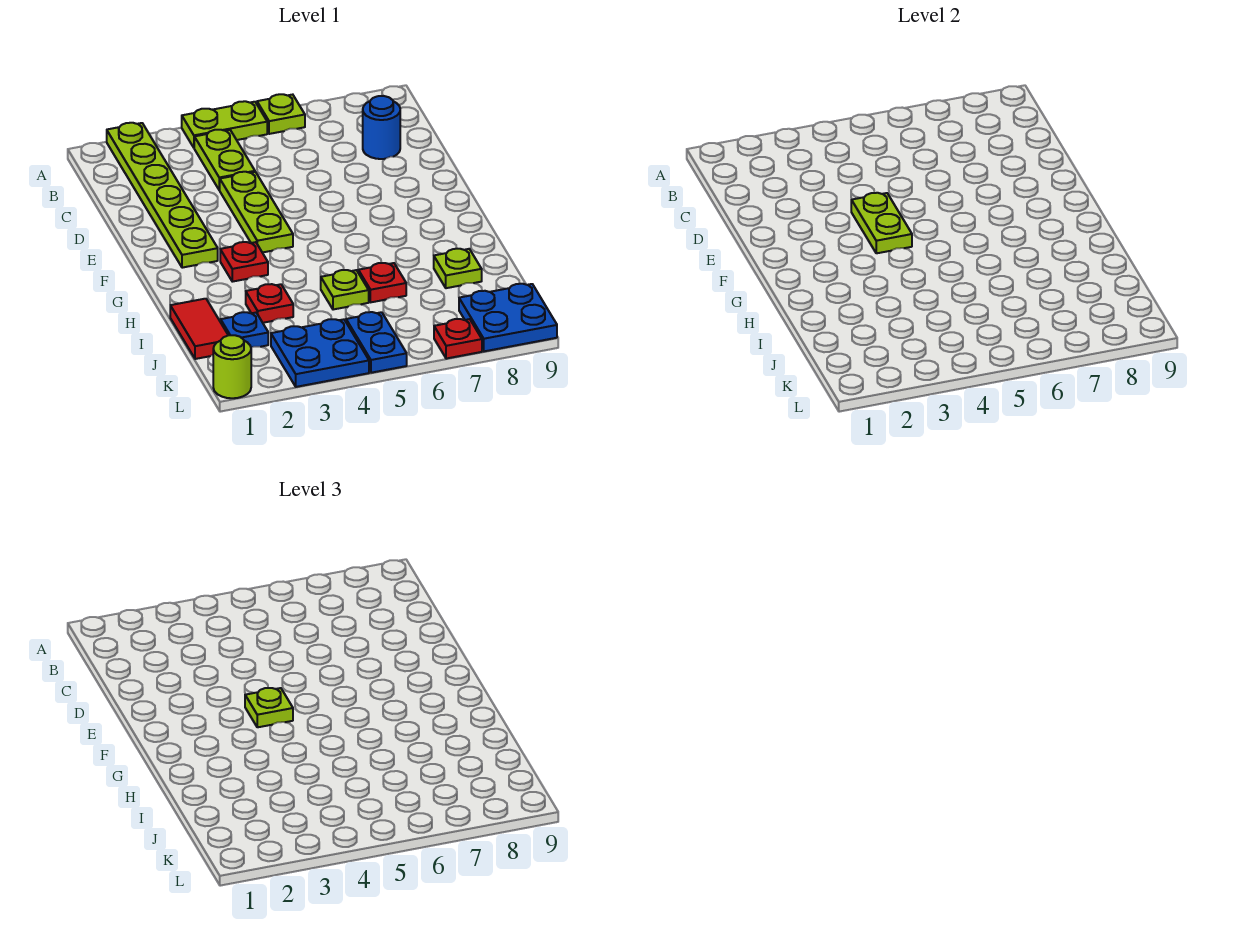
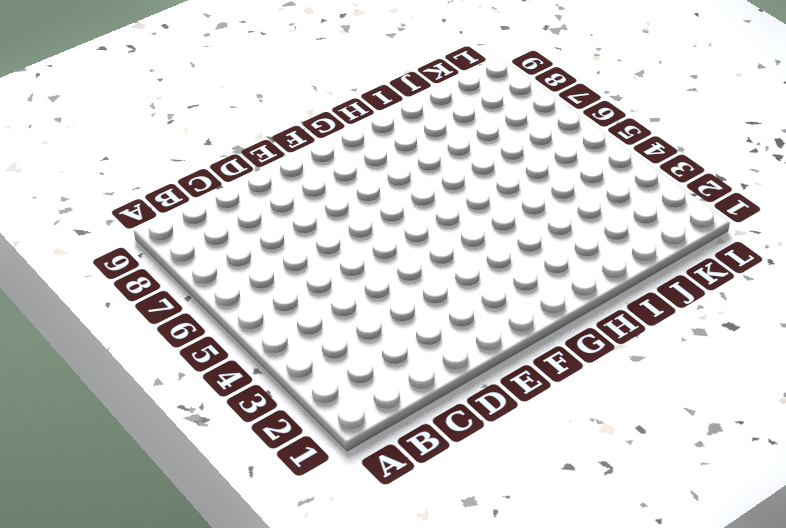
none -> lime plate A2:F2 level 1
none -> lime plate A4:A5 level 1
none -> lime plate A6 level 1

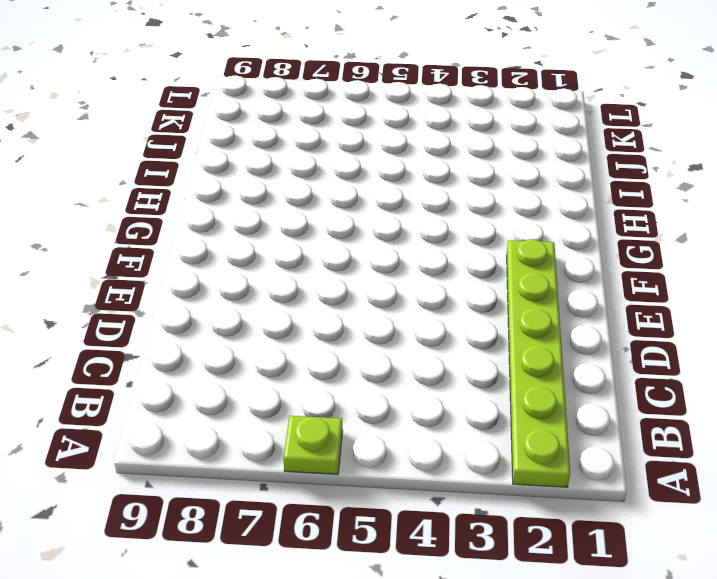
none -> lime plate A4:A5 level 1
none -> lime plate B4:C4 level 1
none -> blue round brick C8 level 1

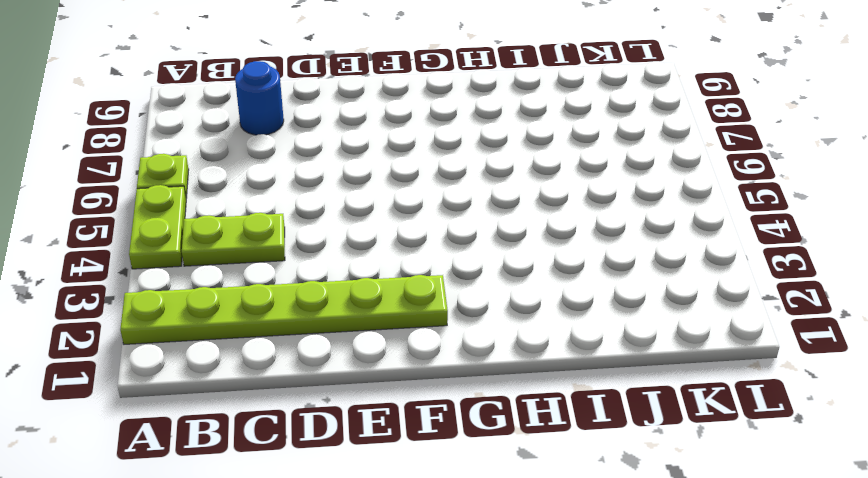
none -> lime plate D4:F4 level 1
none -> red plate G3 level 1
none -> red tile I1:J1 level 1

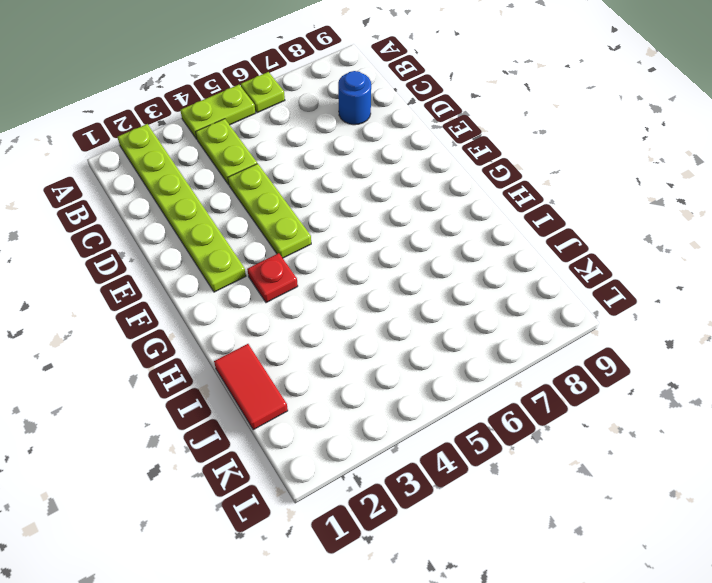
none -> red plate I3 level 1
none -> lime plate I5 level 1
none -> red plate I6 level 1

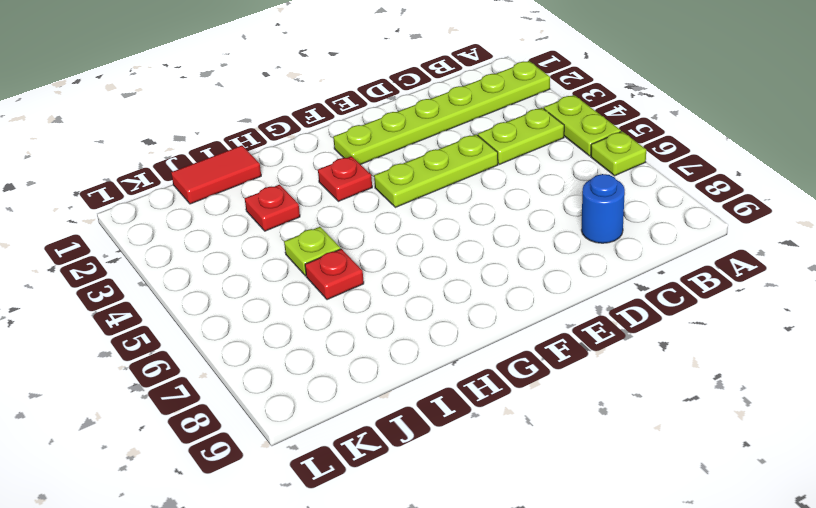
none -> lime plate I8 level 1
none -> blue plate J2 level 1
none -> blue plate K3:L4 level 1

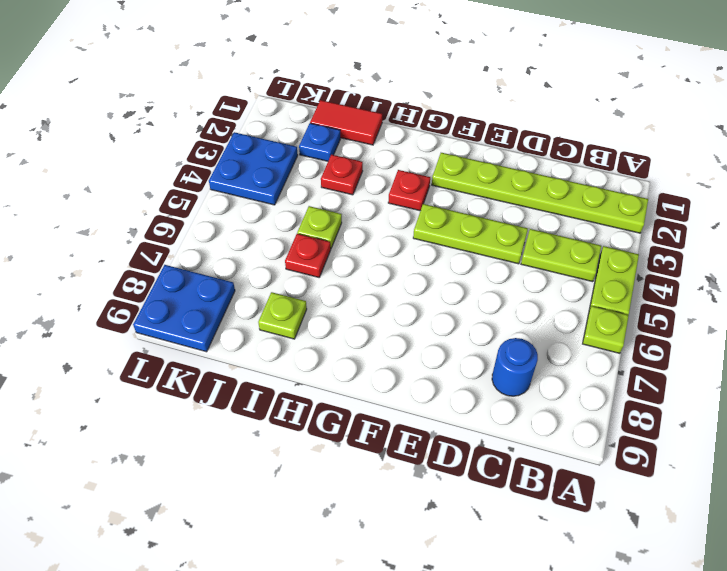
none -> blue plate K5:L5 level 1
none -> lime round brick L1 level 1
none -> red plate L7 level 1

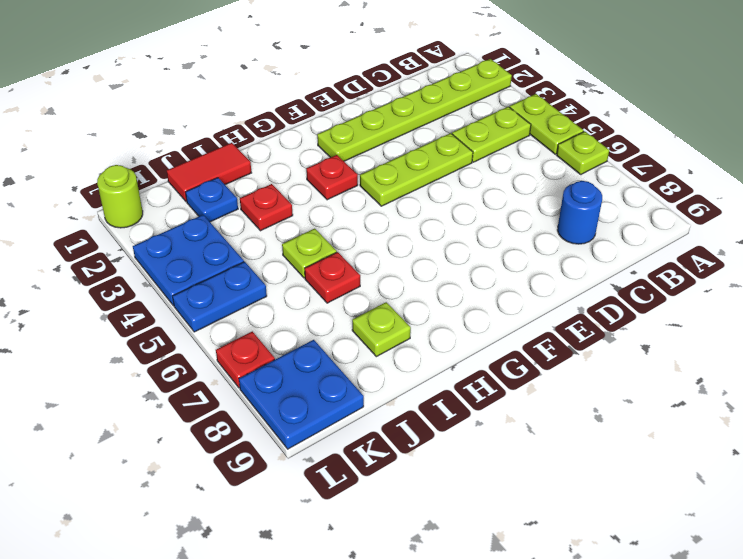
none -> lime plate E4:F4 level 2
none -> lime plate F4 level 3

